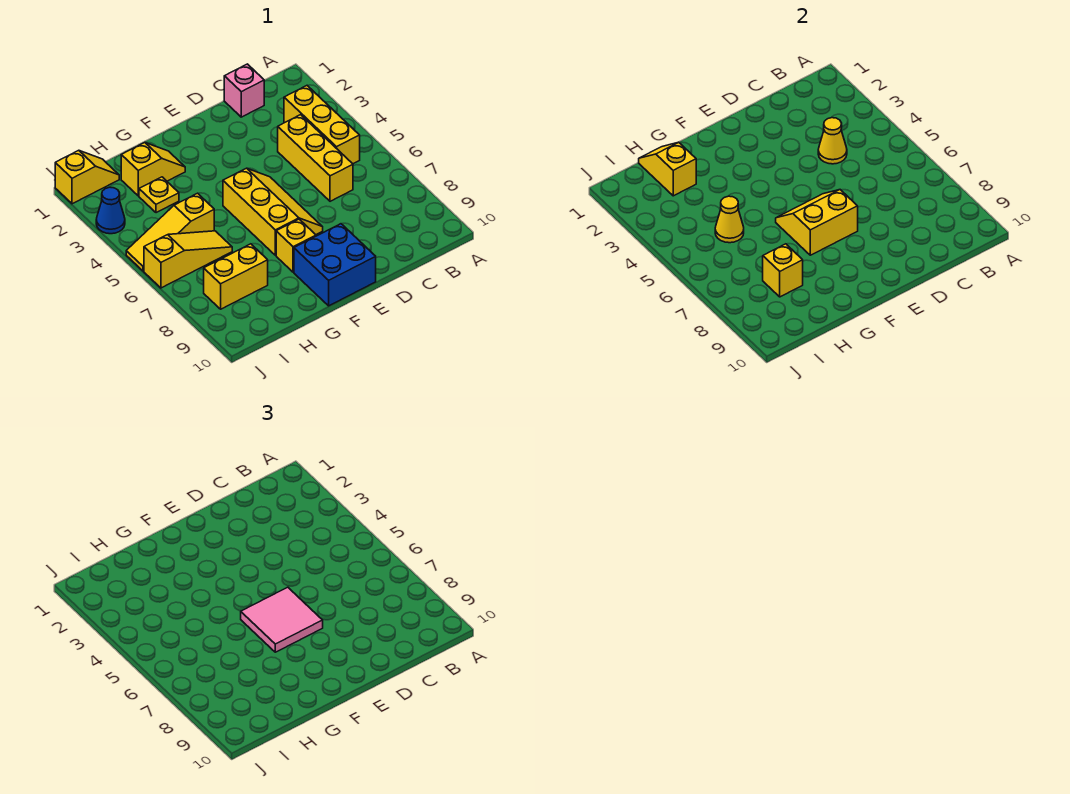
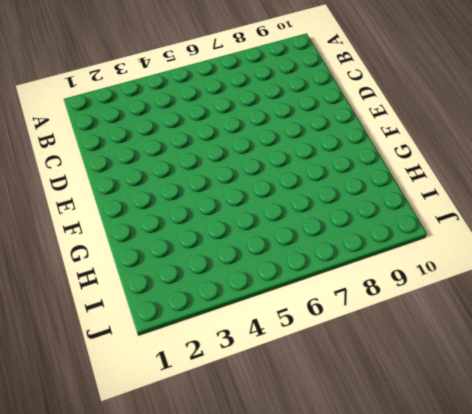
none -> yellow brick B3:B5 level 1
none -> pink brick C1 level 1
none -> yellow brick C4:C6 level 1

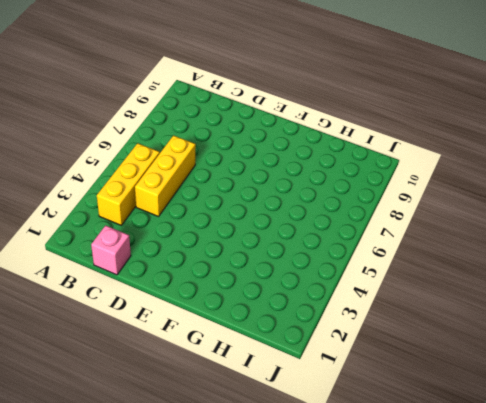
none -> yellow slope E5:F7 level 1 top F
none -> blue brick E9:F10 level 1
none -> yellow brick F8 level 1

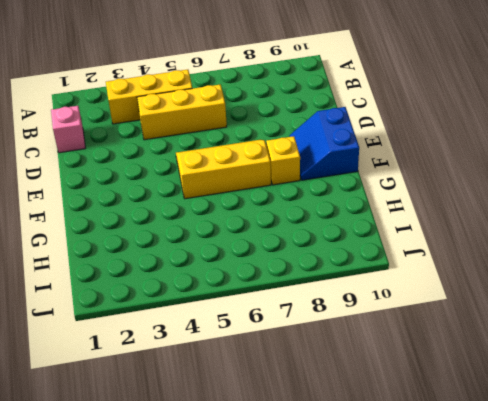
blue slope E9:F10 level 1 top 10 -> blue brick E9:F10 level 1
none -> yellow slope G2:H2 level 1 top H
none -> yellow plate H3 level 1
none -> yellow slope H5:J5 level 1 top H

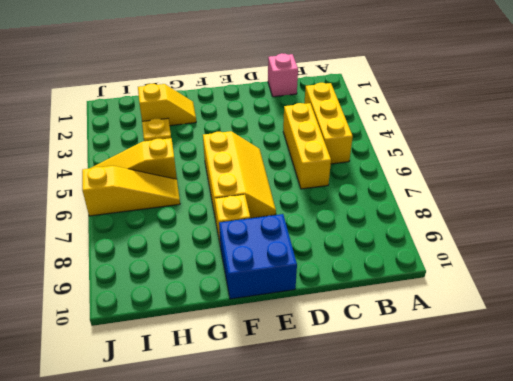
none -> yellow brick H8:I8 level 1
none -> yellow slope I1:J1 level 1 top J
none -> blue cone J3 level 1

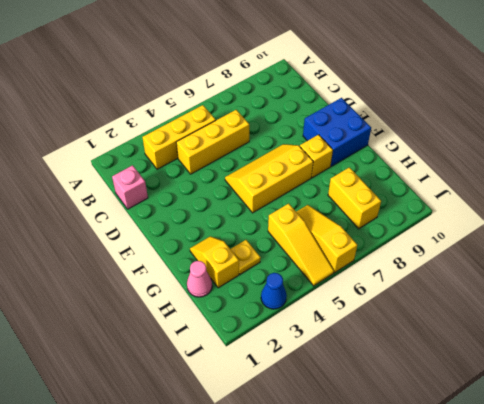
pink cone H1 level 1 -> none
none -> yellow slope I1:J1 level 1 top J
none -> yellow cone C4 level 2
none -> yellow slope E6:F7 level 2 top 7

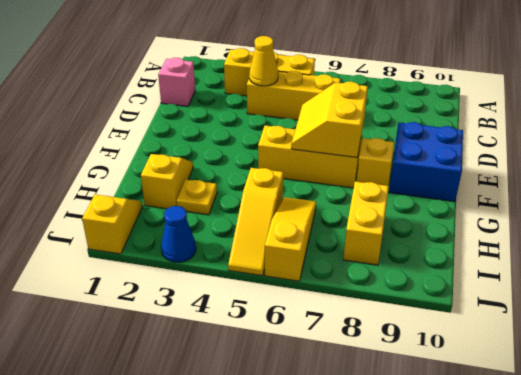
none -> yellow slope H1:H2 level 2 top 2
none -> yellow cone H5 level 2
none -> yellow brick H8 level 2

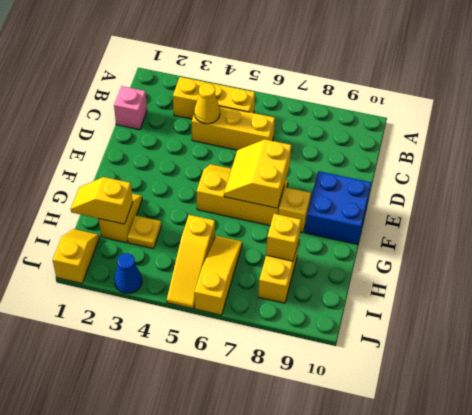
none -> yellow cone H5 level 2
none -> pink tile E6:F7 level 3

